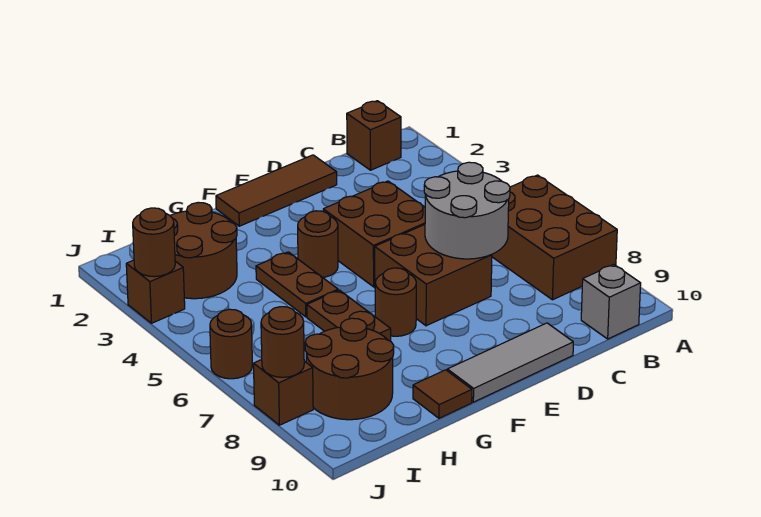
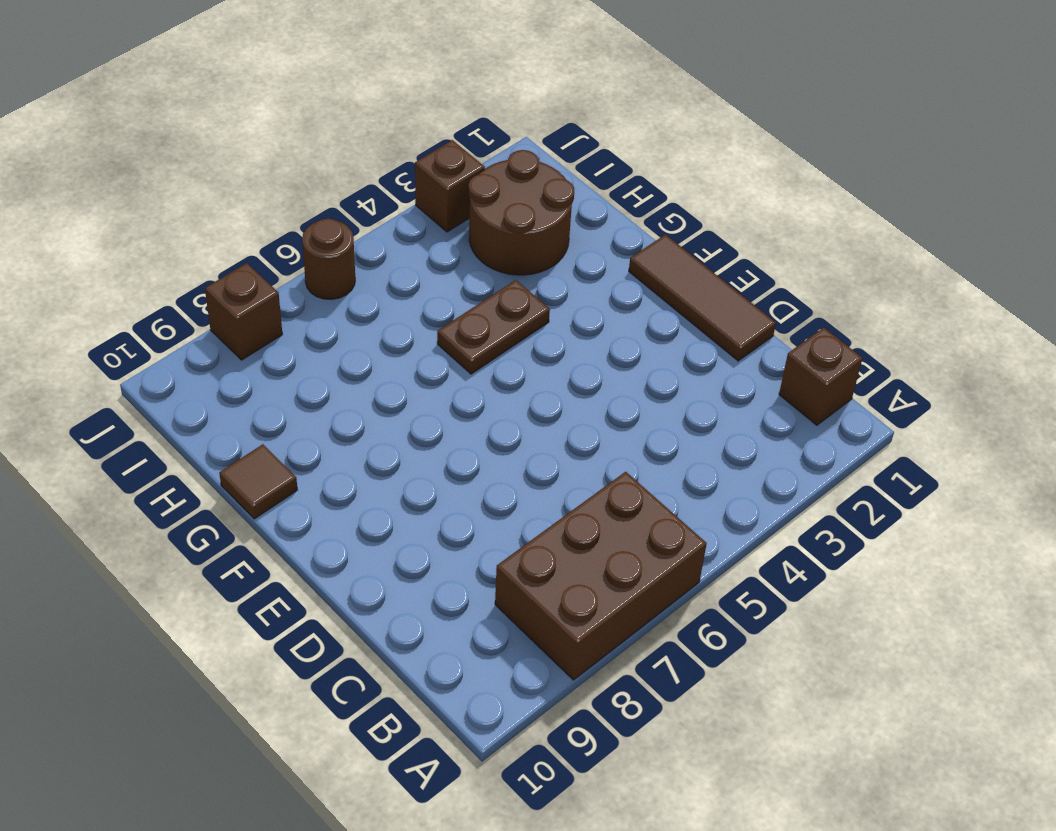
none -> grey brick B10 level 1
none -> brown brick D4:E5 level 1
none -> brown brick D6:E7 level 1

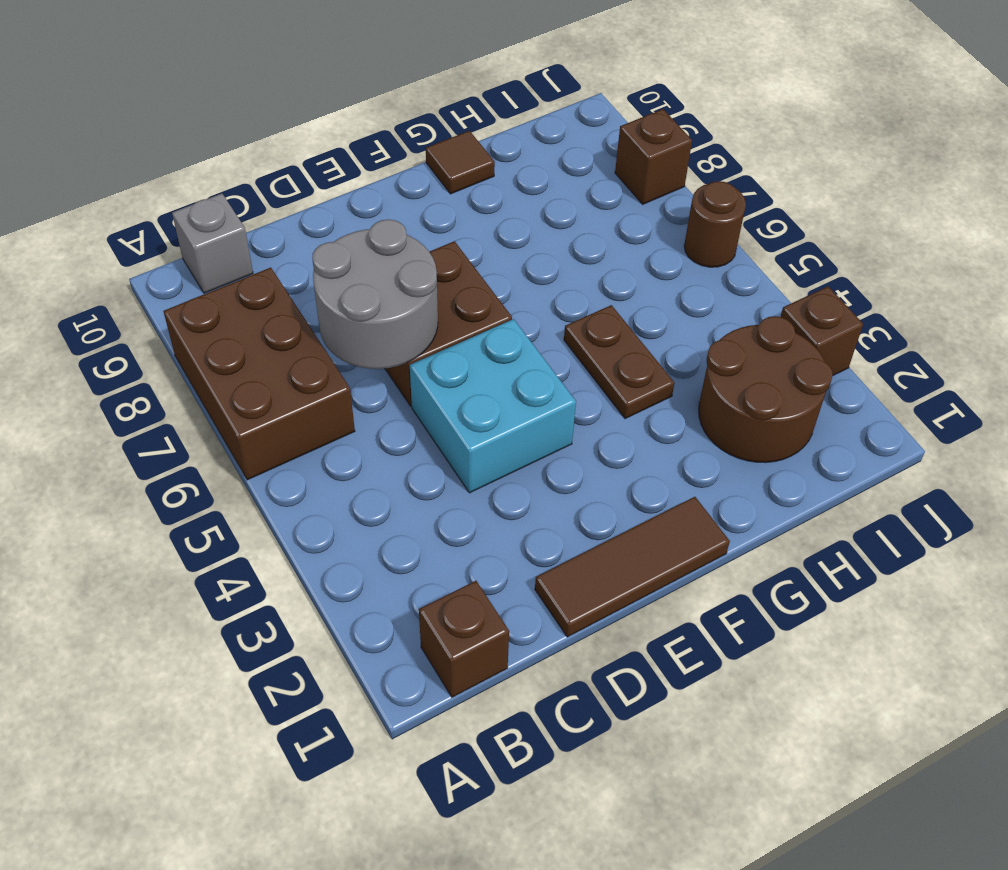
cyan brick D4:E5 level 1 -> brown brick D4:E5 level 1
none -> grey tile D10:F10 level 1
none -> brown round brick F4 level 1
none -> brown round brick F7 level 1

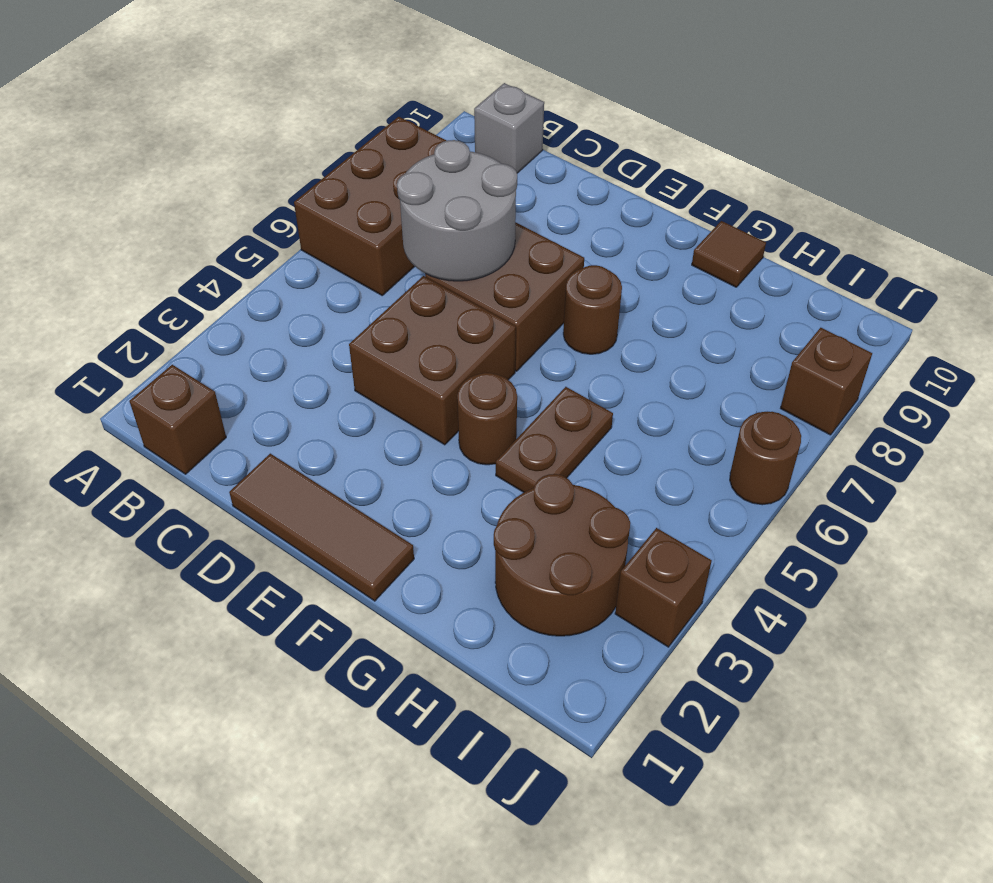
none -> grey tile D10:F10 level 1
none -> brown plate G6:G7 level 1
none -> brown round brick H8:I9 level 1

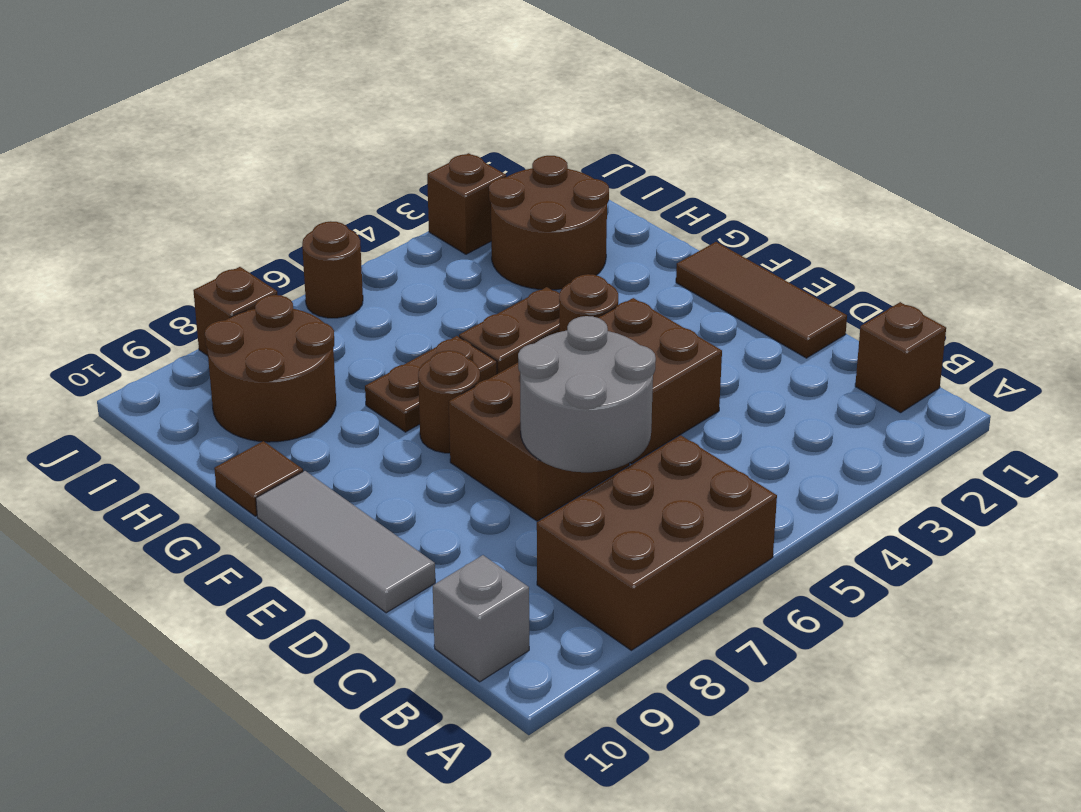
none -> brown round brick J3 level 2
none -> brown round brick J8 level 2

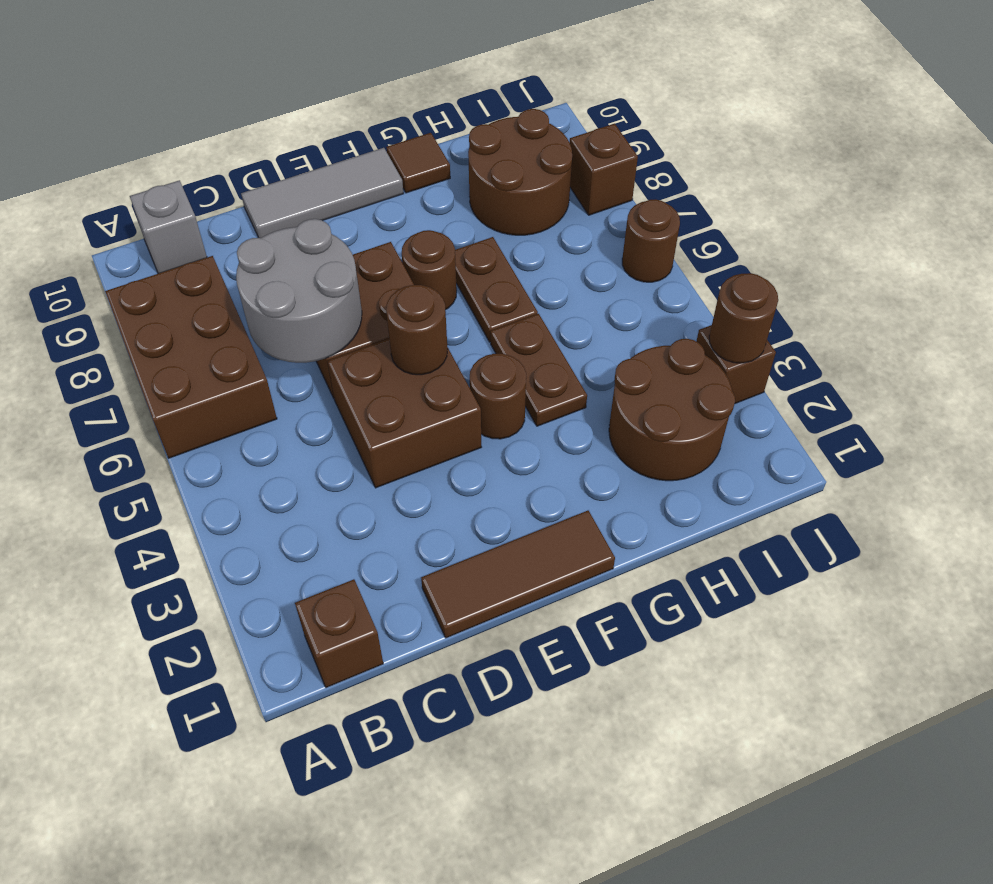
brown round brick E5 level 2 -> brown round brick J8 level 2

